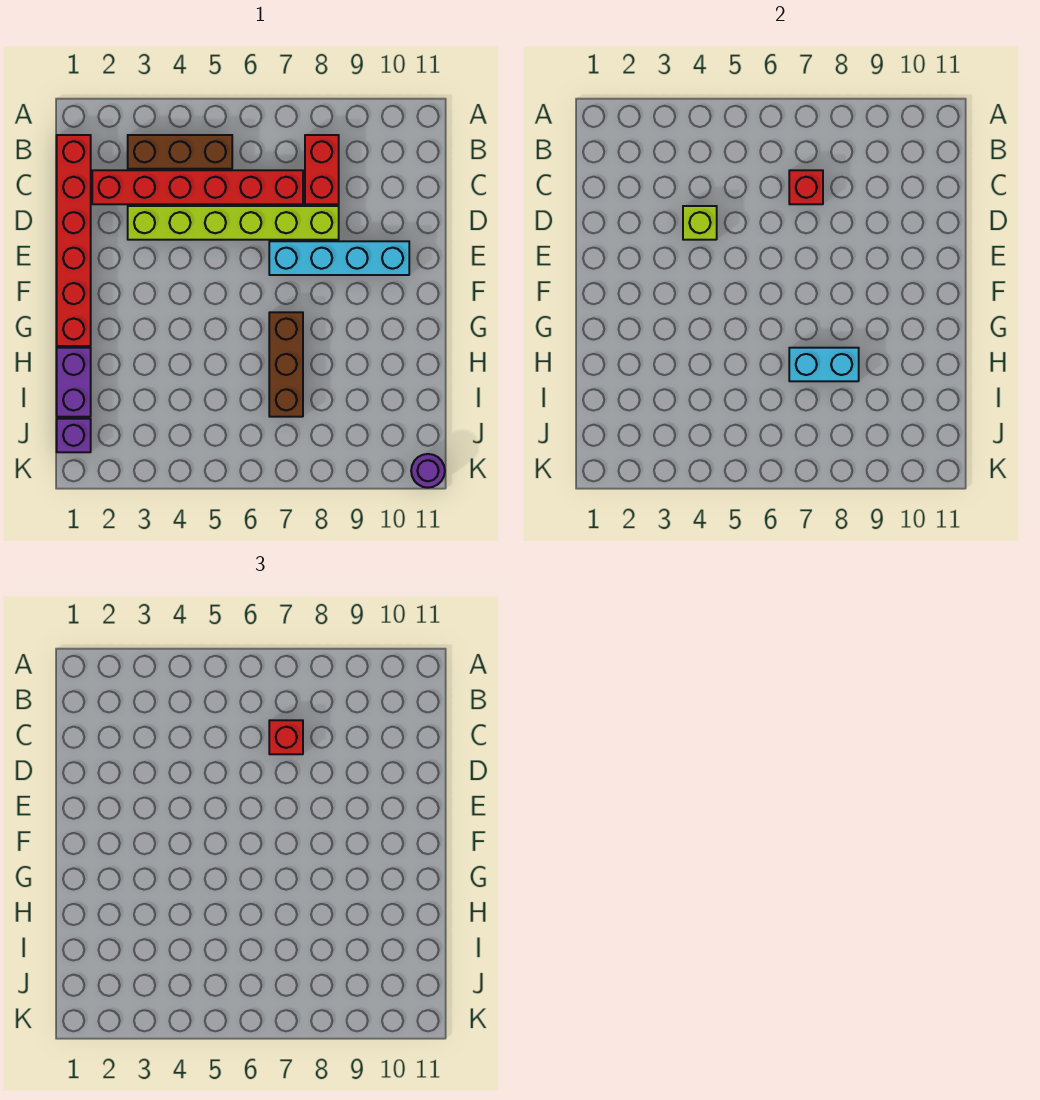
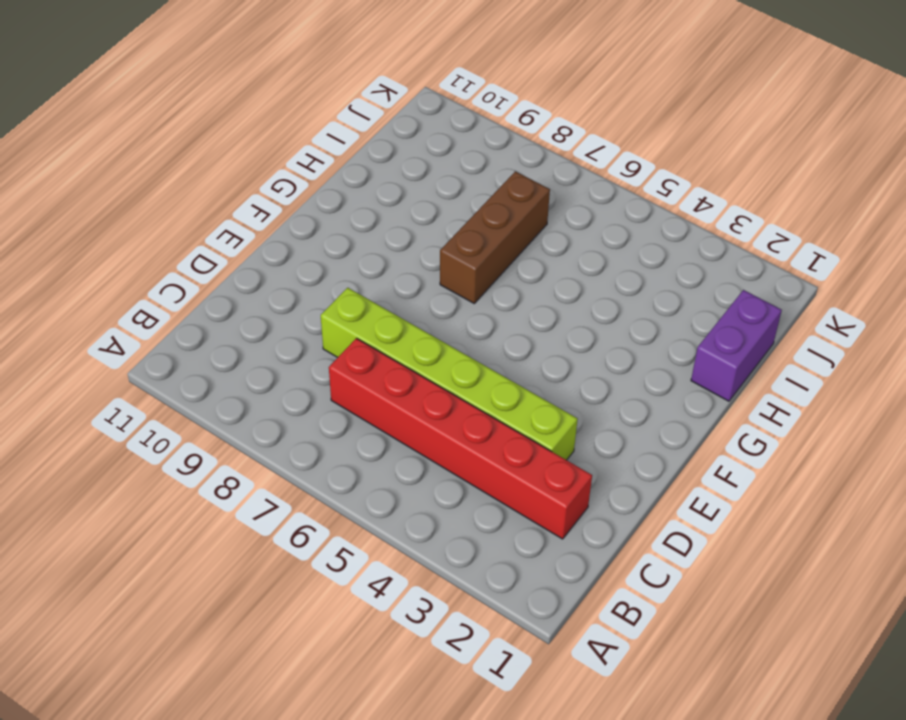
none -> red brick B1:G1 level 1
none -> brown brick B3:B5 level 1
none -> red brick B8:C8 level 1

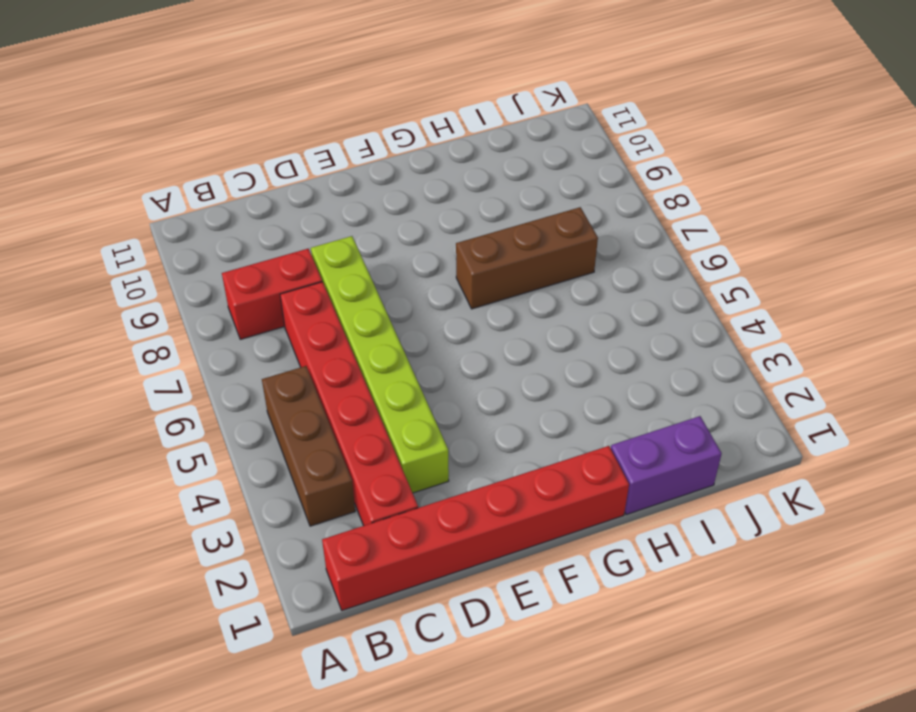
none -> cyan brick E7:E10 level 1
none -> purple brick J1 level 1
none -> purple round brick K11 level 1

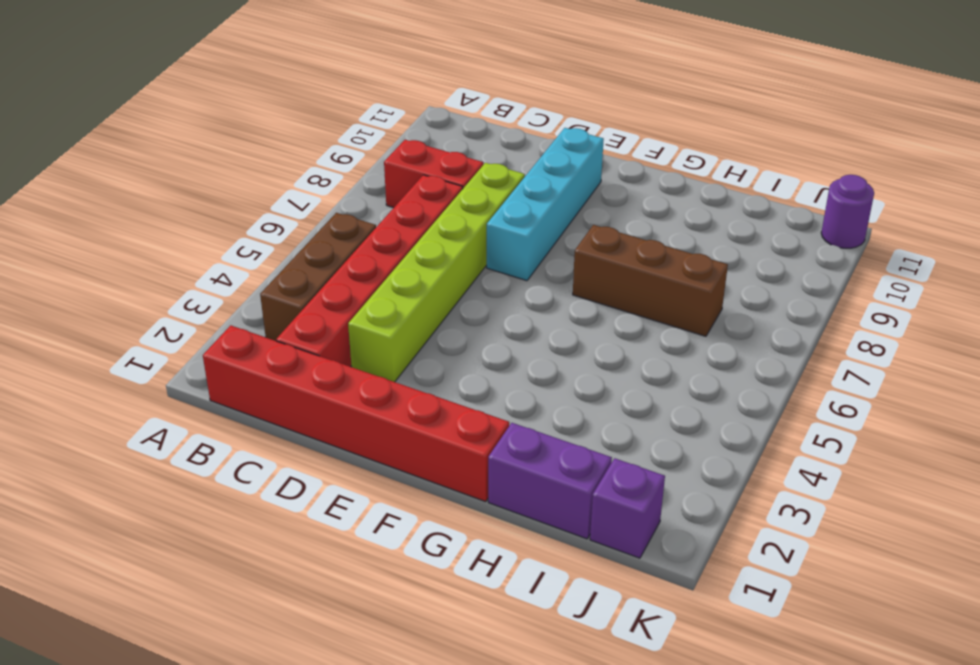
none -> red brick C7 level 2
none -> lime brick D4 level 2
none -> cyan brick H7:H8 level 2

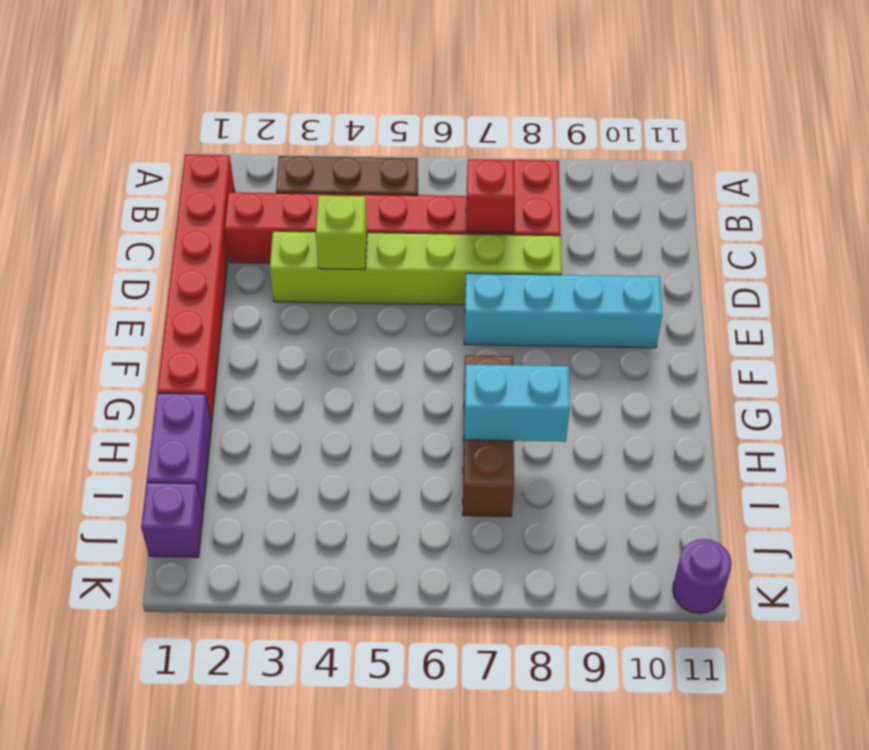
none -> red brick C7 level 3

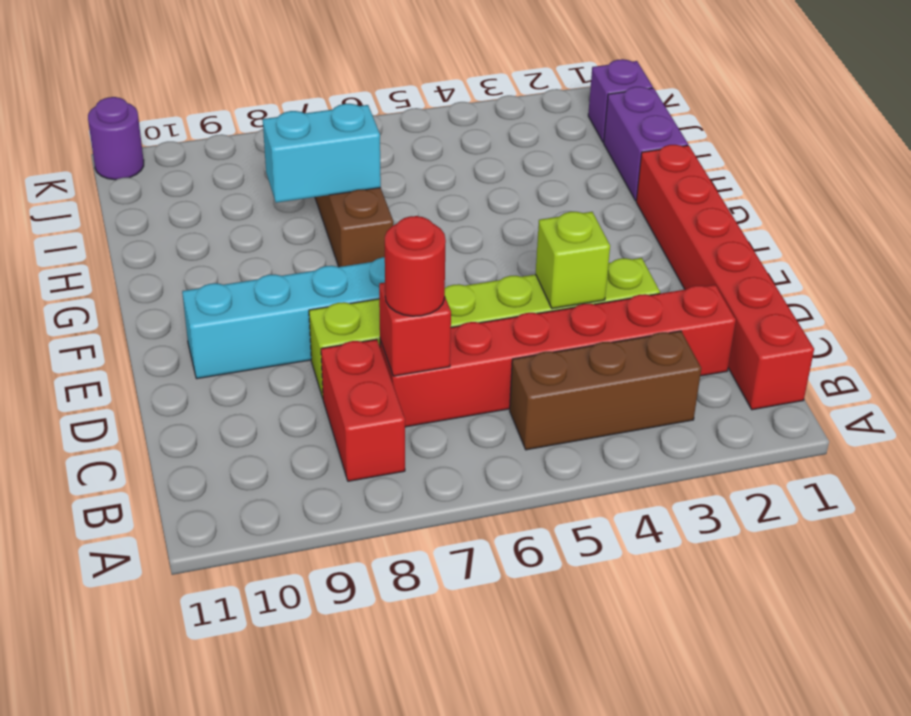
red round brick C7 level 3 -> red brick C7 level 3

